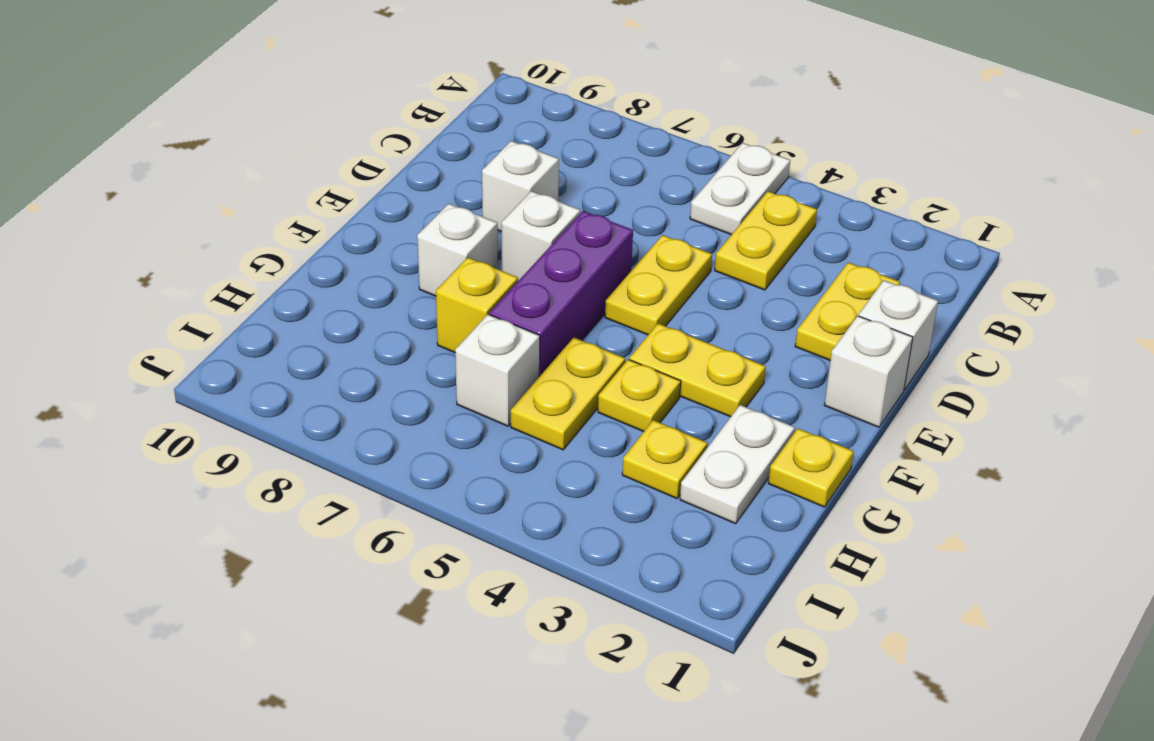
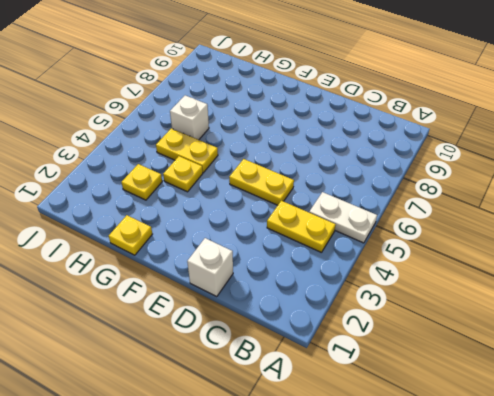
none -> yellow plate C2:D2 level 1
none -> white brick D8 level 1
none -> white brick E1 level 1

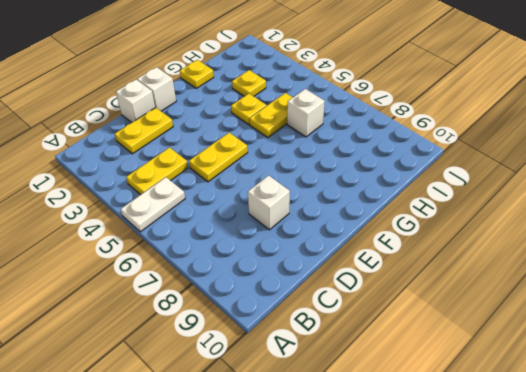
none -> purple brick E6:G6 level 1
none -> white brick E7 level 1
none -> yellow plate F3:F4 level 1

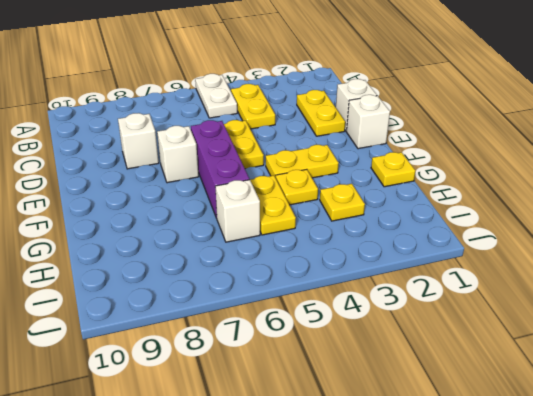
none -> white brick F8 level 1
none -> white plate G2:H2 level 1
none -> yellow brick G7 level 1

